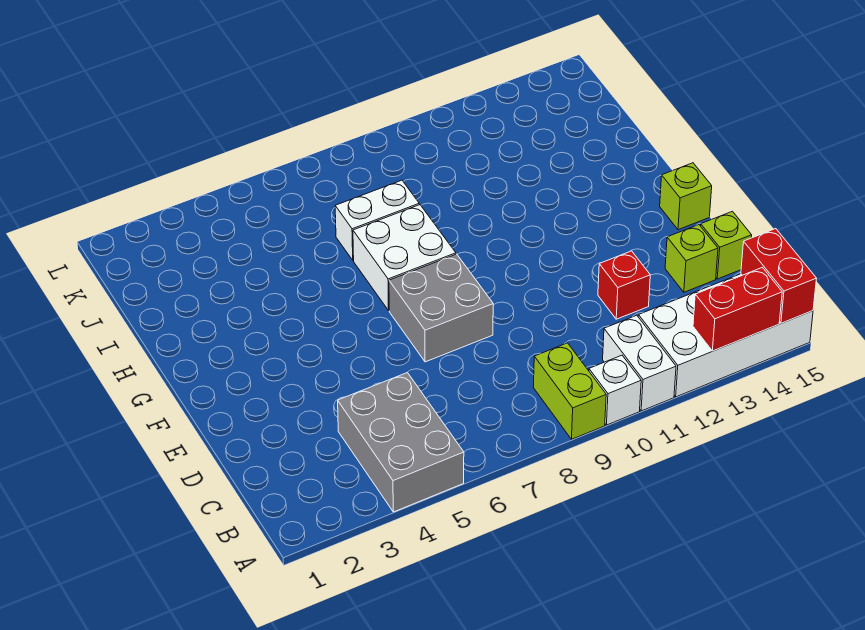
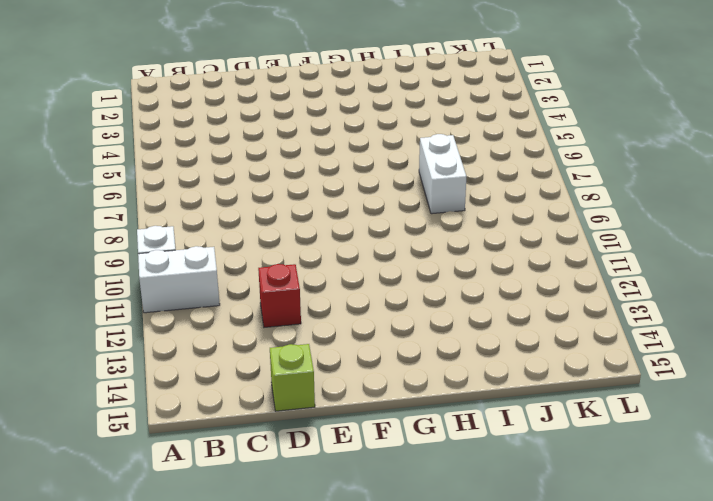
none -> grey brick A4:C5 level 1
none -> lime brick A9:B9 level 1
none -> white brick A12:B15 level 1

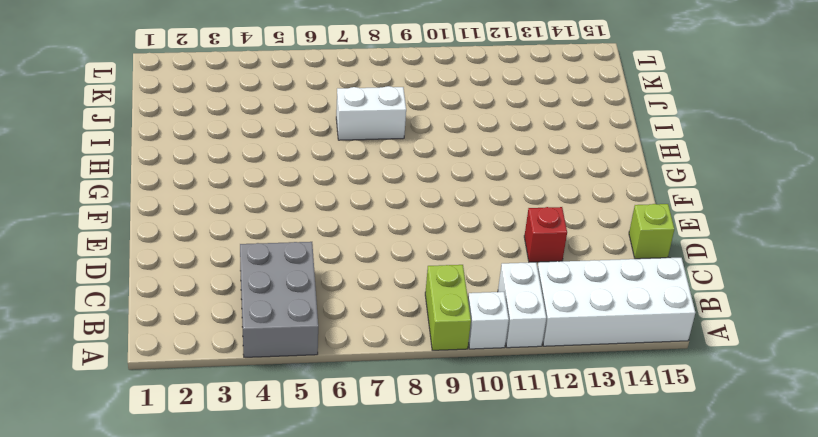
none -> lime brick D14 level 1
none -> grey brick E7:F8 level 1
none -> lime brick F15 level 1

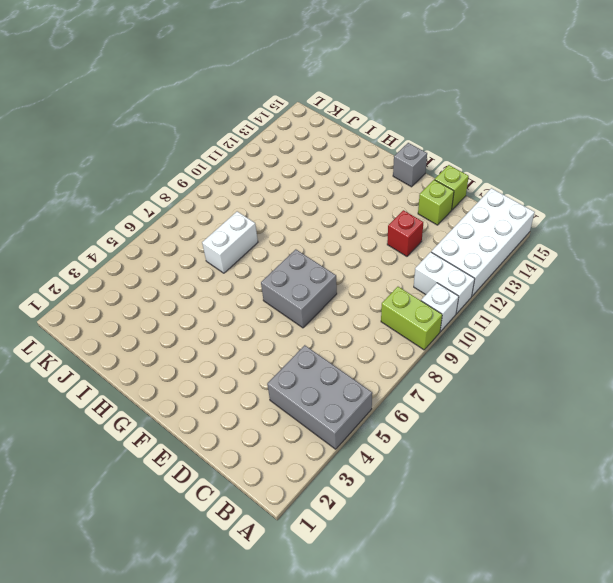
grey brick F15 level 1 -> lime brick F15 level 1
none -> white brick G7:H8 level 1
none -> red brick A13:A14 level 2
none -> red brick A15:B15 level 2

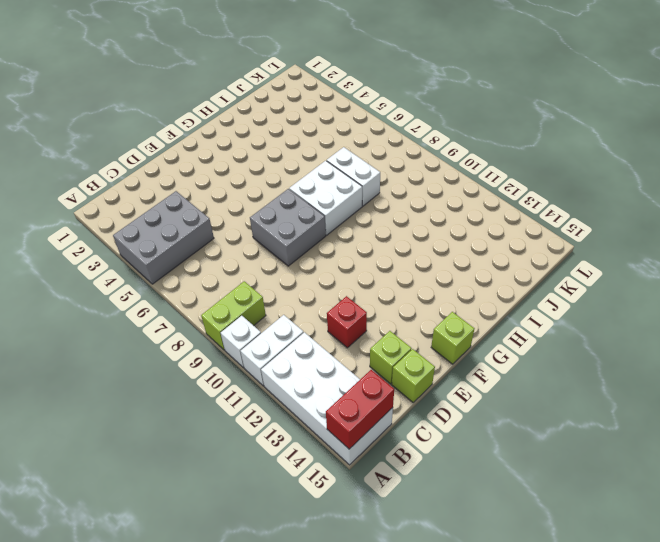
none -> red brick A13:A14 level 2

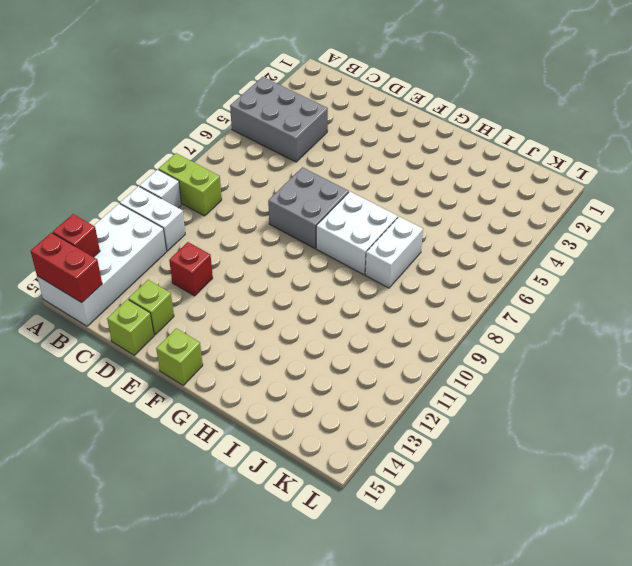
red brick A14 level 2 -> red brick A13:A14 level 2

